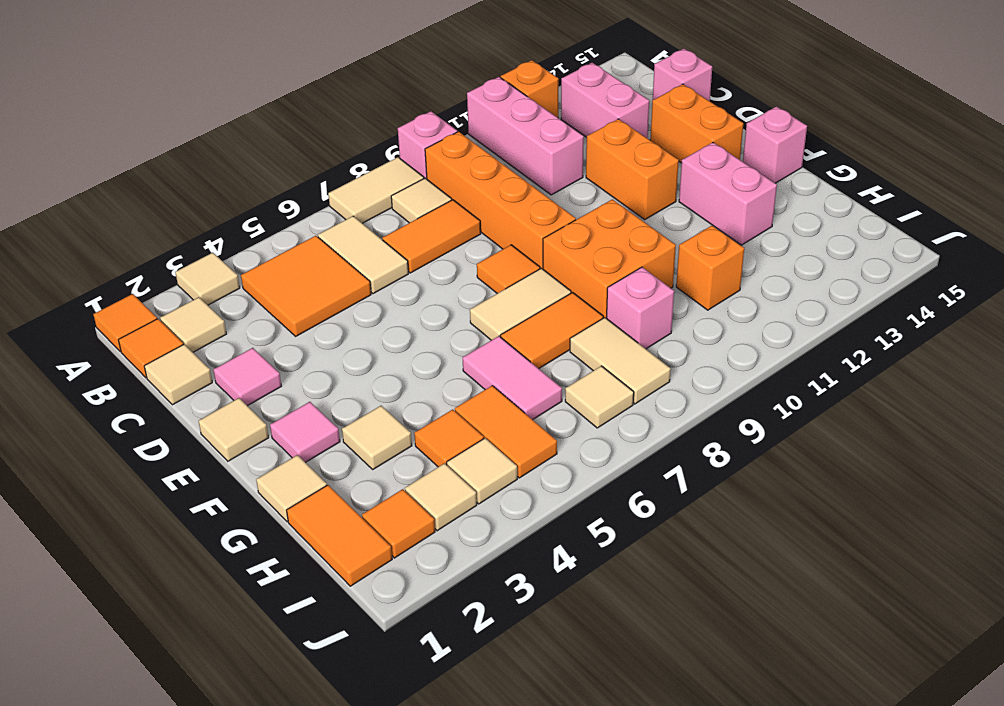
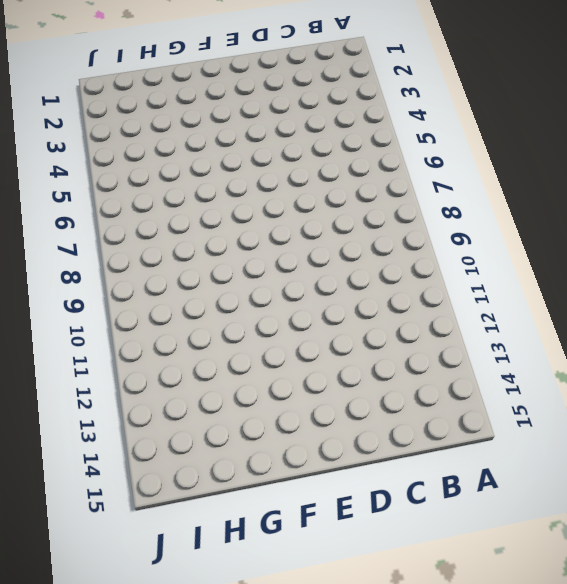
none -> orange tile A1 level 1
none -> tan tile A3 level 1
none -> tan tile A7:A8 level 1
none -> pink brick A9 level 1

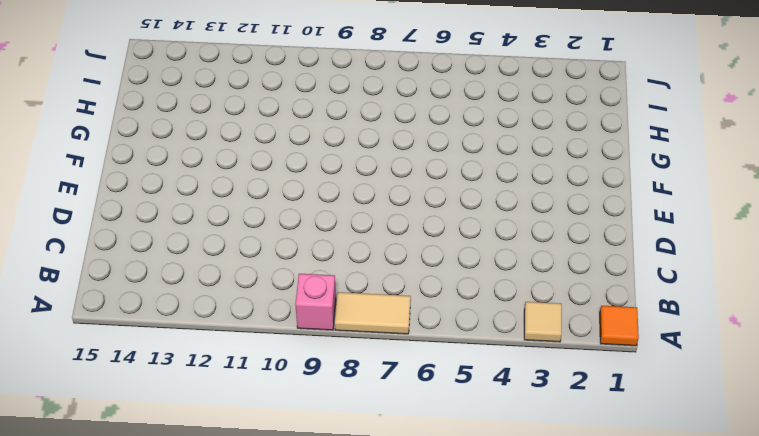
none -> pink brick A11:C11 level 1
none -> orange brick A12 level 1
none -> orange tile B1 level 1
none -> tan tile B2 level 1

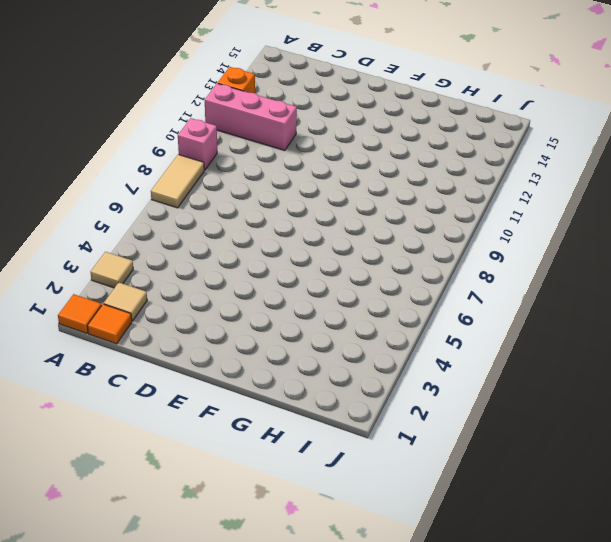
none -> orange tile B4:C5 level 1
none -> tan tile B6:C6 level 1
none -> tan tile B8 level 1
none -> orange brick B9:E9 level 1

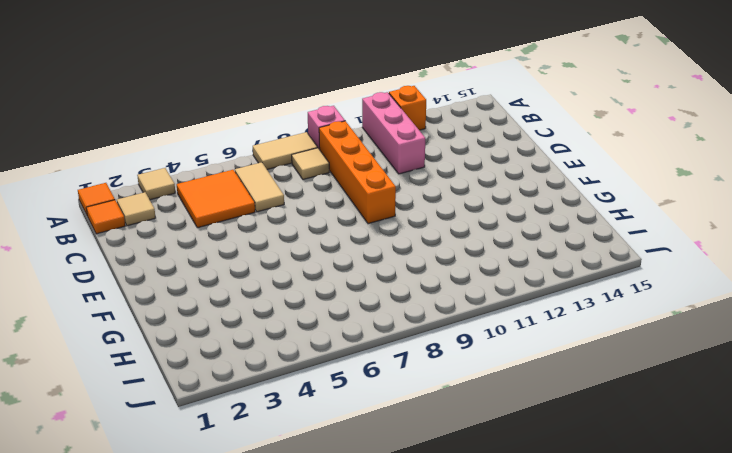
none -> pink brick B13:C13 level 1
none -> tan tile C1 level 1
none -> orange tile C7:C8 level 1
none -> pink brick C15 level 1

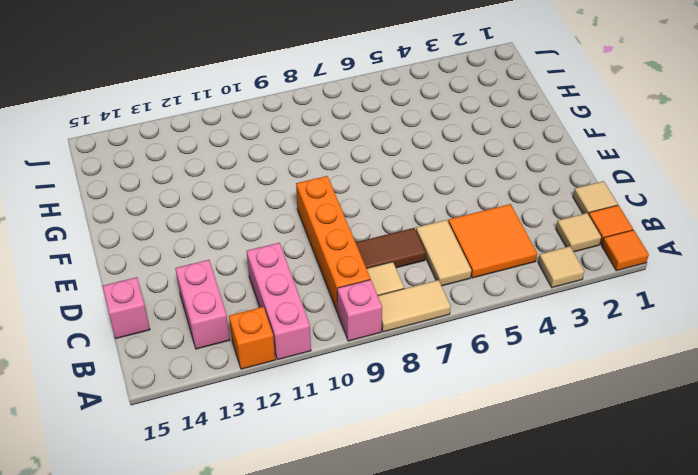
brown tile C7:C8 level 1 -> orange tile C7:C8 level 1
none -> pink tile D2 level 1
none -> orange brick D12:E12 level 1
none -> orange brick D14:E14 level 1
none -> tan tile E1 level 1

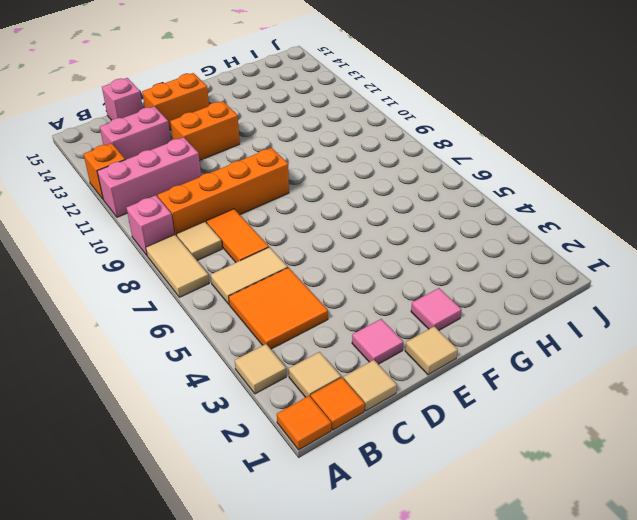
none -> orange tile E8 level 1
none -> tan tile F7:F8 level 1
none -> orange brick F9:G10 level 1
none -> pink brick F13:G13 level 1

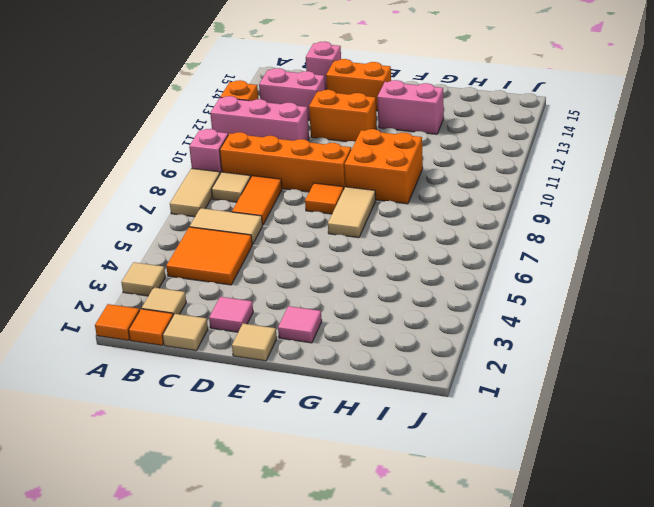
none -> pink brick F15 level 1
none -> tan tile G1 level 1
none -> tan tile G3 level 1
none -> pink tile G6:H6 level 1

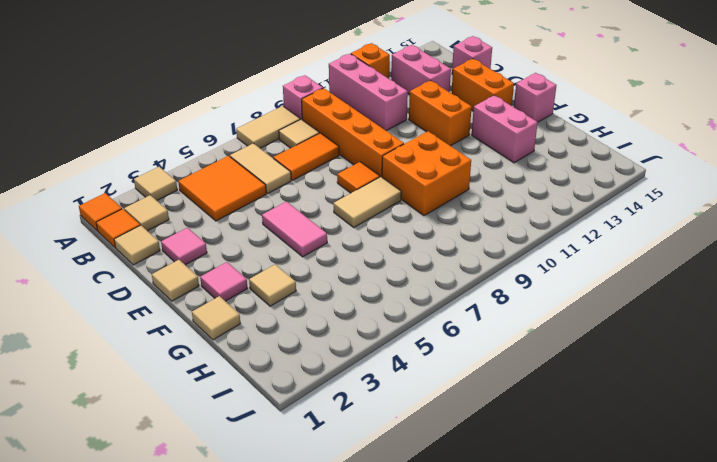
pink tile E5:F5 level 1 -> pink tile G6:H6 level 1
none -> orange tile G7:G8 level 1
none -> orange tile H1:I1 level 1
none -> orange tile H4 level 1
none -> orange tile H5:I5 level 1

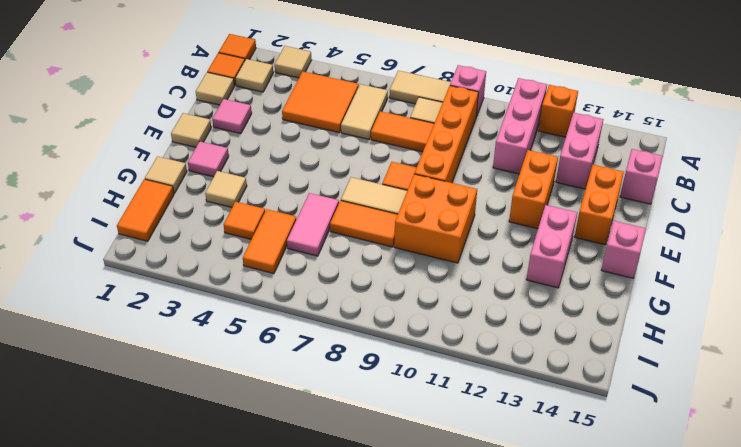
none -> tan tile H8:I8 level 1
none -> pink brick H9 level 1
none -> orange brick H11 level 1
none -> orange tile I2 level 1

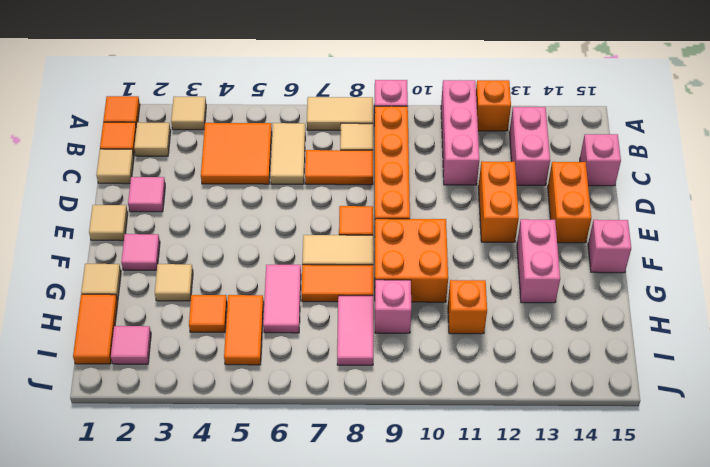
pink tile H8:I8 level 1 -> tan tile H8:I8 level 1
pink tile I2 level 1 -> orange tile I2 level 1
none -> tan tile I3 level 1
none -> tan tile I4 level 1
none -> tan tile I7 level 1

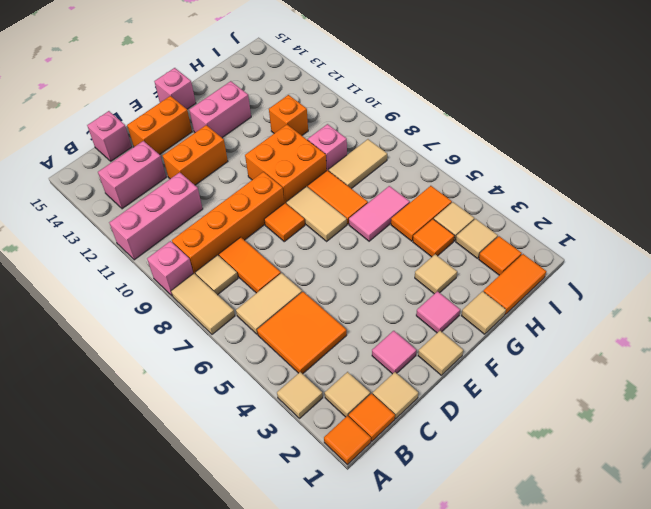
none -> orange brick A12 level 1
none -> tan tile I7 level 1

